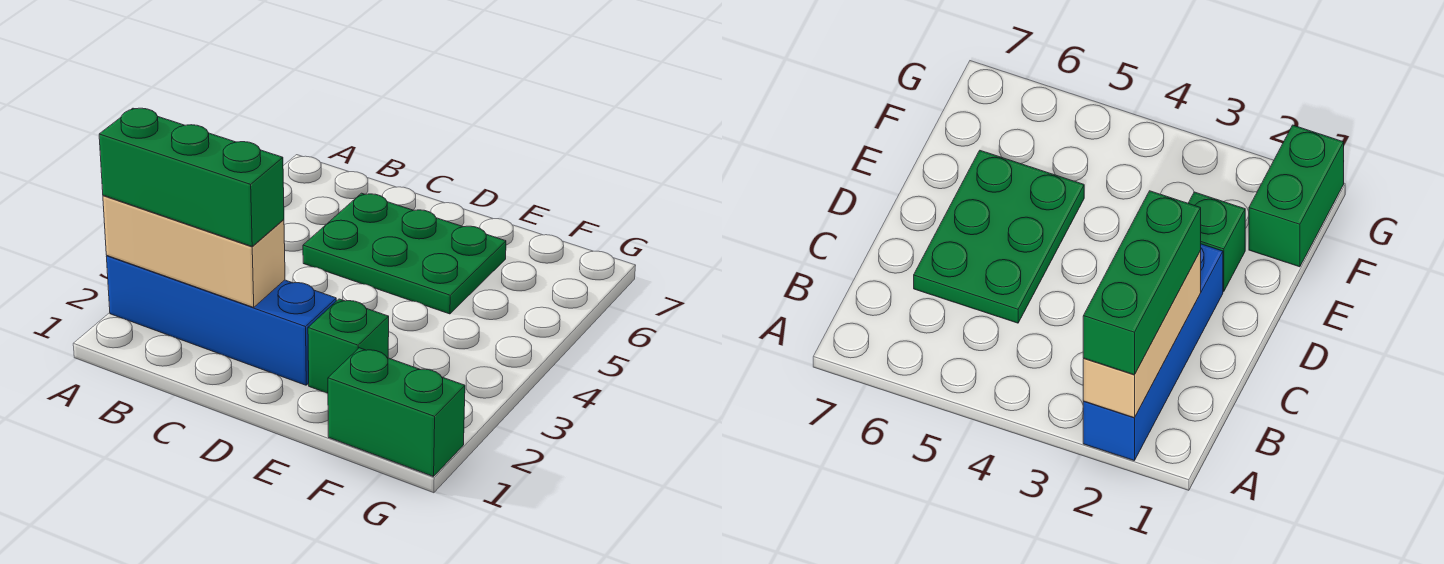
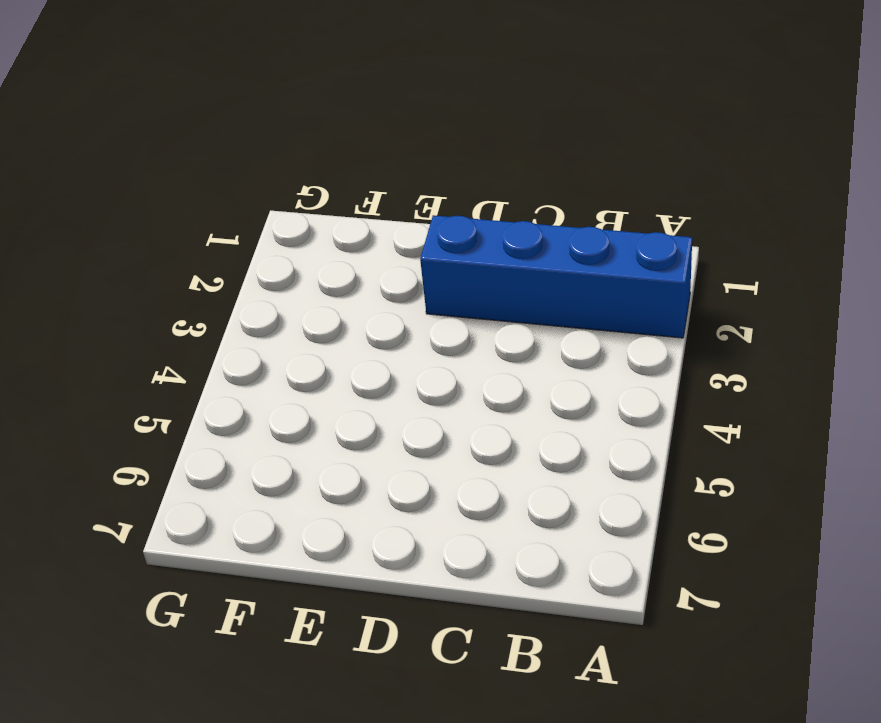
none -> green plate C5:E6 level 1
none -> green brick E2 level 1

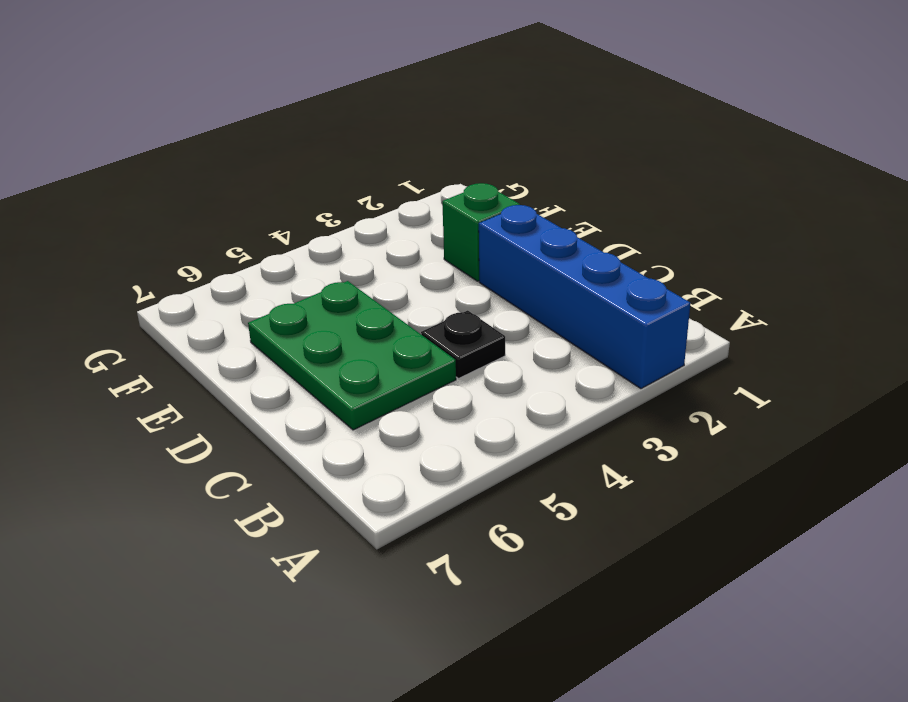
black plate C4 level 1 -> none
none -> green brick F1:G1 level 1
none -> tan brick A2:C2 level 2

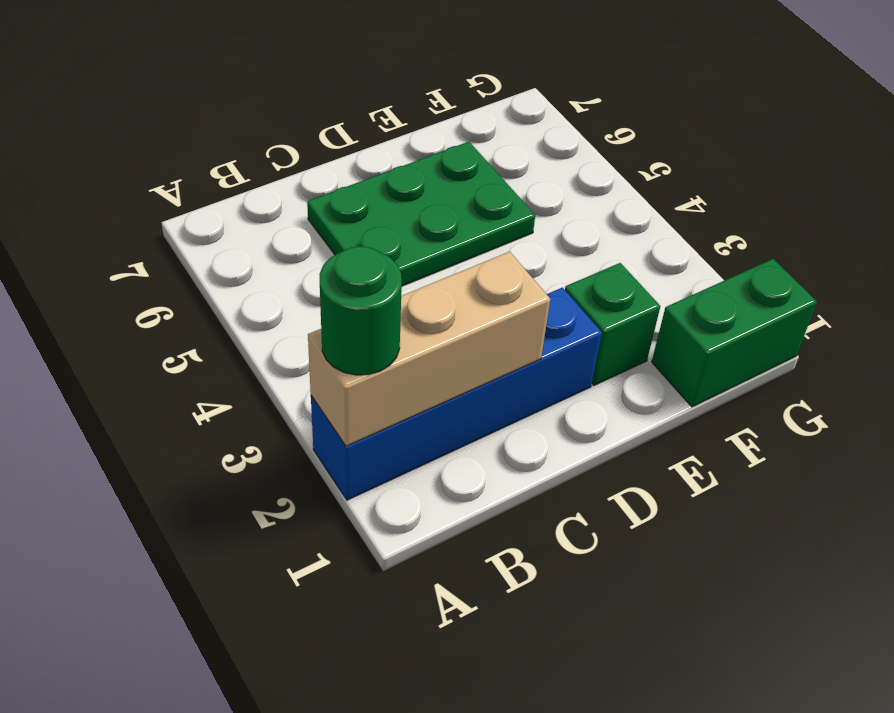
green round brick A2 level 3 -> green brick A2:C2 level 3

